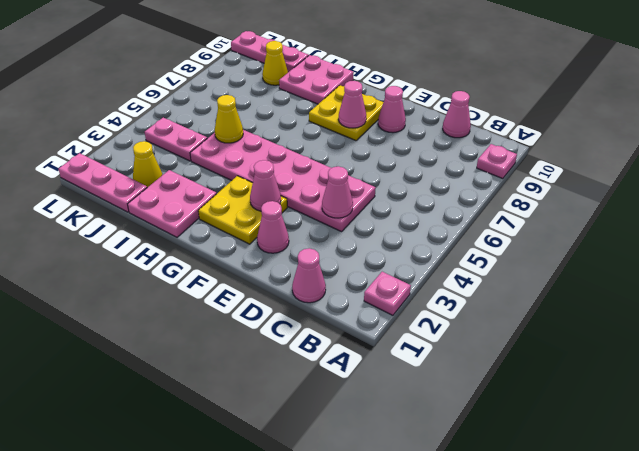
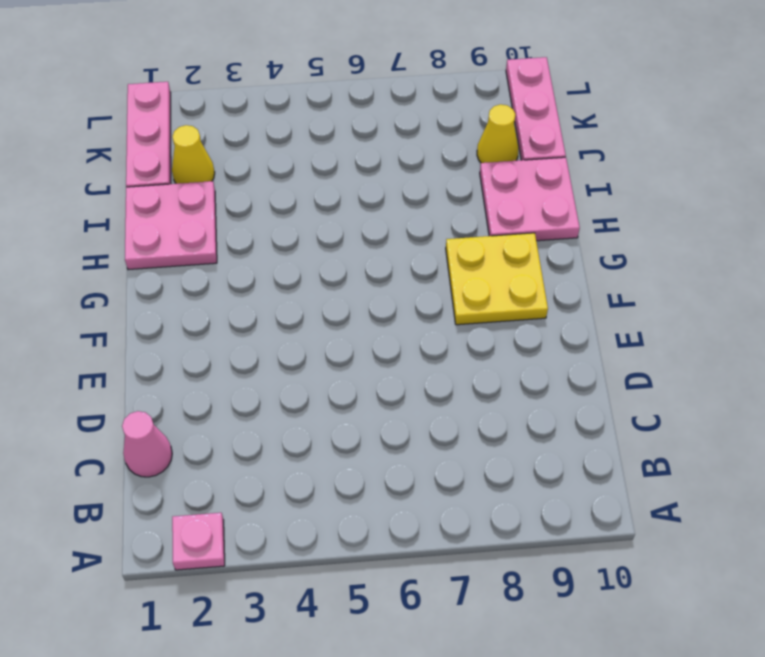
none -> pink plate A9 level 1
none -> pink cone C10 level 1
none -> pink plate D4:I5 level 1

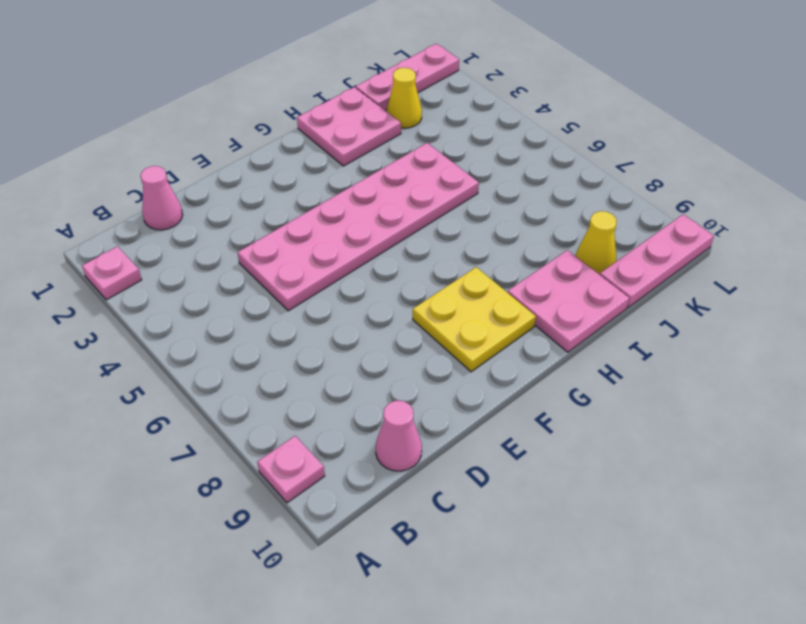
none -> pink cone E2 level 1
none -> pink cone E9 level 1
none -> yellow plate F2:G3 level 1

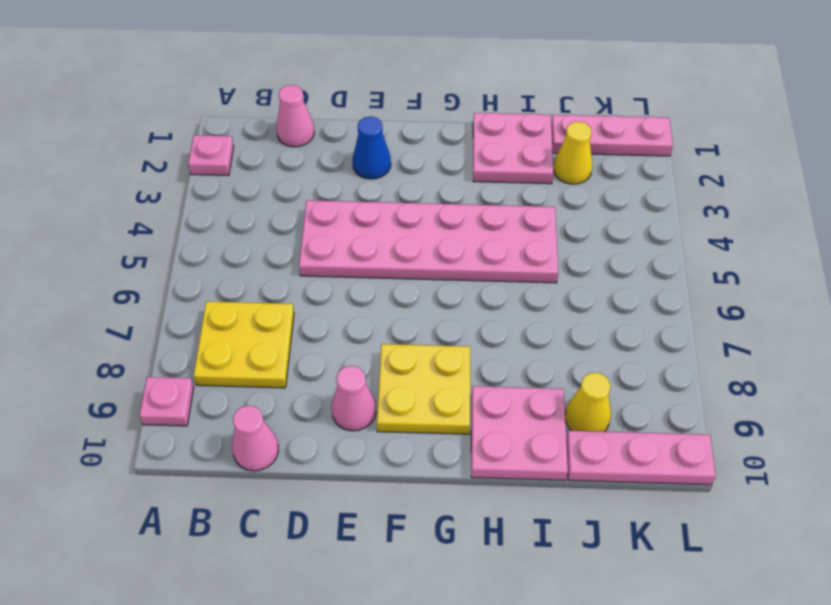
yellow plate B7:C8 level 1 -> yellow plate F2:G3 level 1
blue cone E2 level 1 -> pink cone E2 level 1
none -> pink plate J4:K4 level 1
none -> pink cone D4 level 2
none -> pink cone F3 level 2

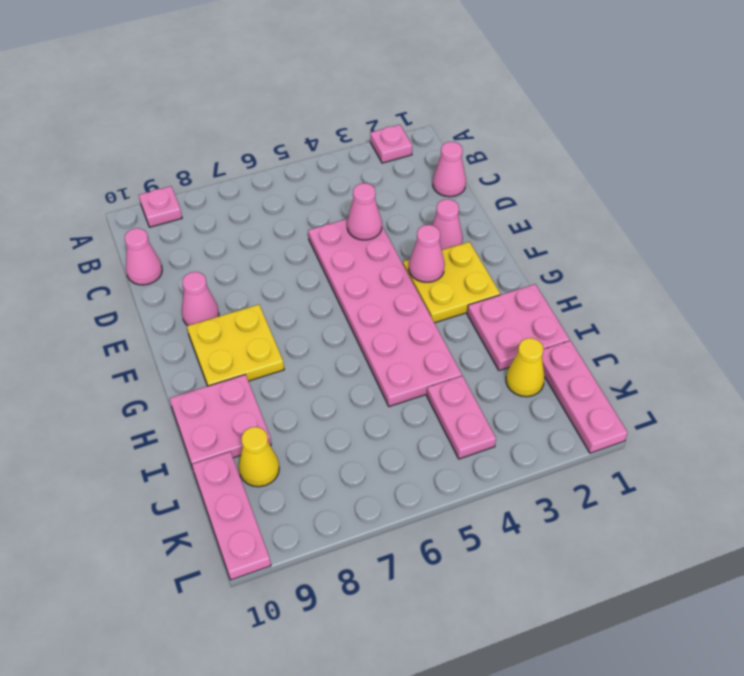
none -> pink cone F8 level 2
none -> yellow cone I5 level 2

